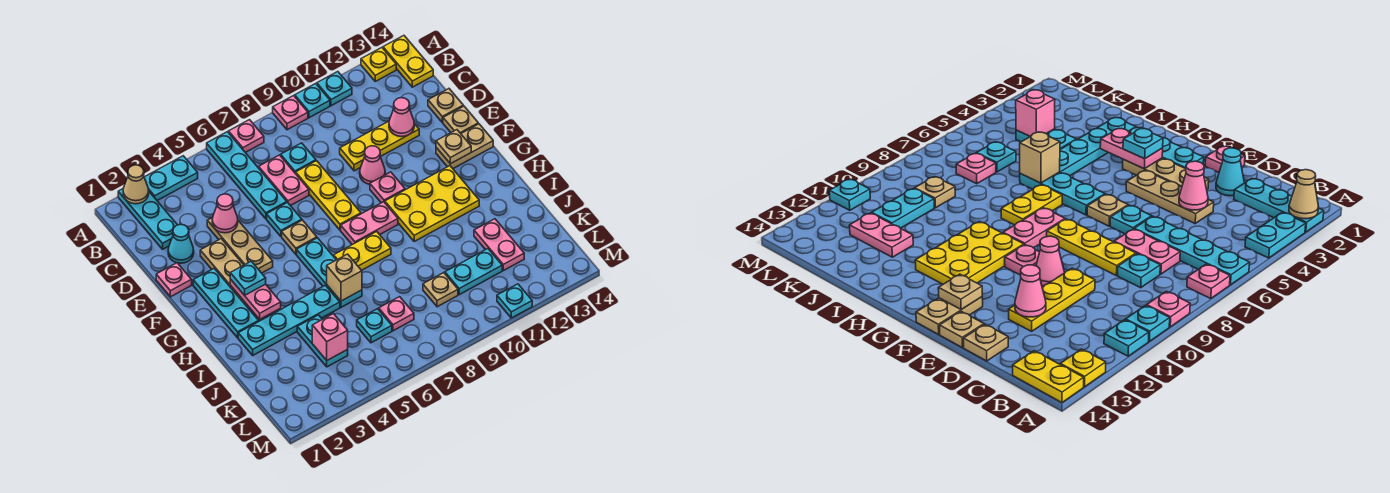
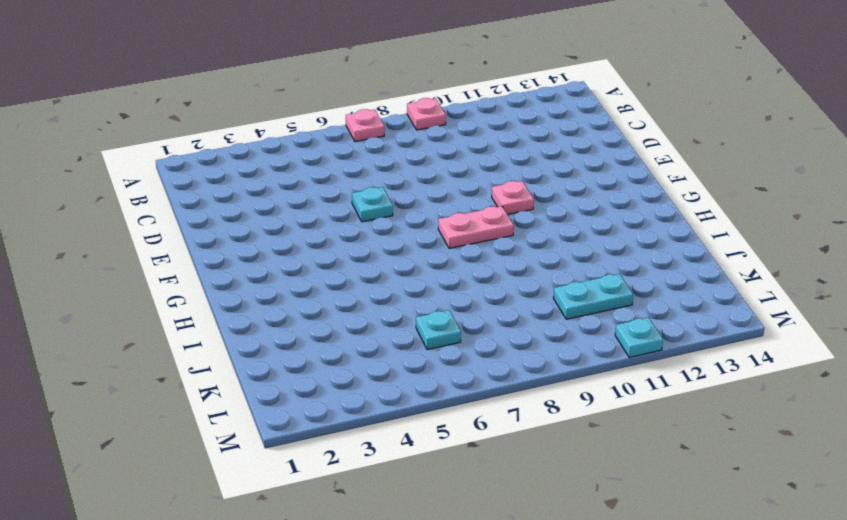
none -> cyan plate A2:C2 level 1
none -> cyan plate A3:A4 level 1
none -> cyan plate A6:D6 level 1
none -> cyan plate A10 level 1

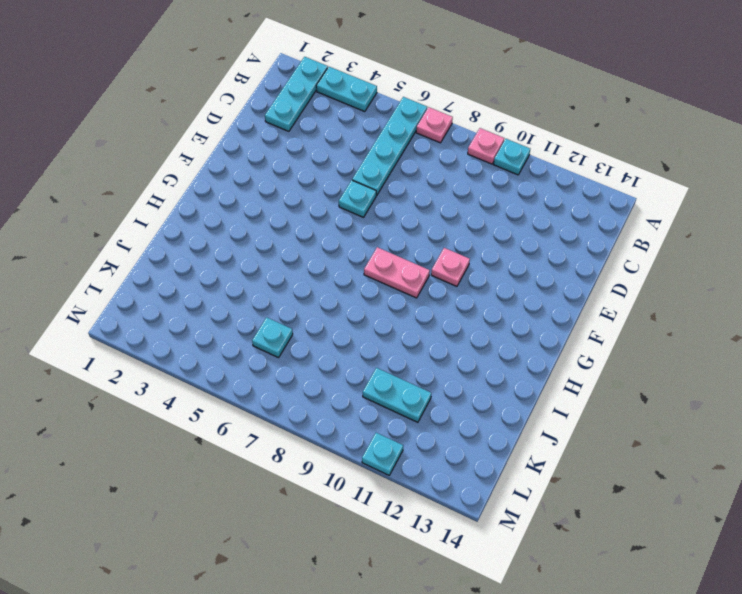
none -> cyan plate A11 level 1
none -> yellow plate A13 level 1
none -> yellow plate A14:B14 level 1
none -> pink plate C7:D7 level 1

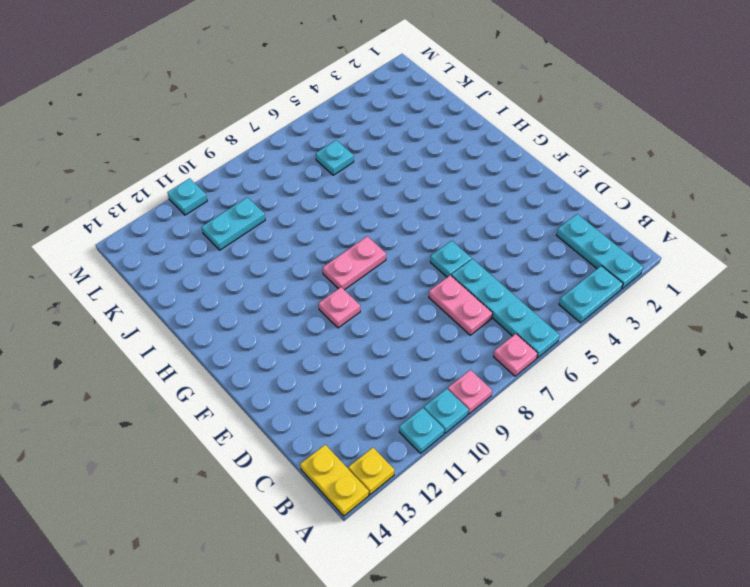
none -> cyan plate C8 level 1
none -> cyan cone D2 level 1
none -> tan plate D4:F4 level 1
none -> yellow plate D8:F8 level 1

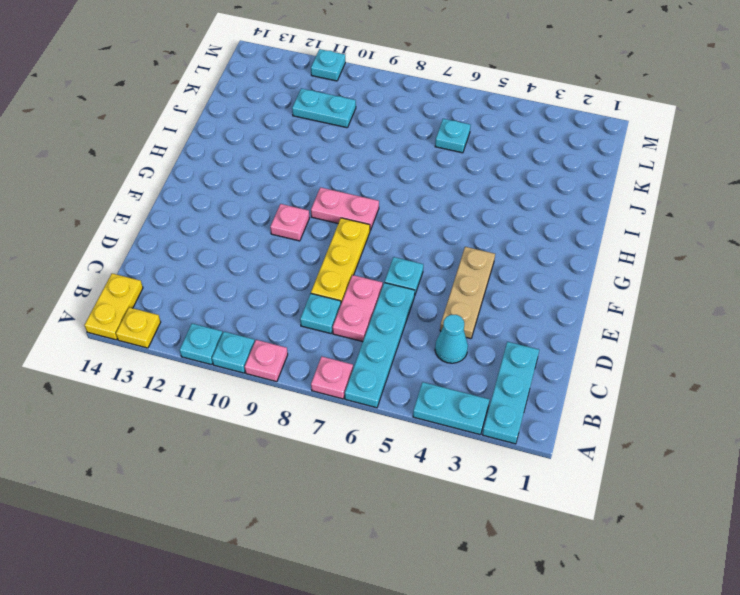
cyan cone C4 level 1 -> cyan cone D2 level 1
none -> yellow plate D10:D12 level 1
none -> tan plate D14 level 1
none -> pink plate E1 level 1
none -> tan plate E3:G3 level 1

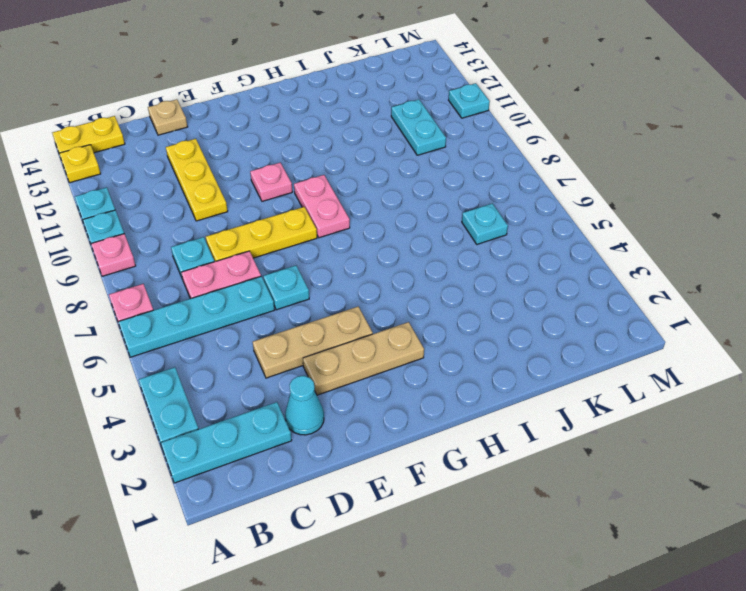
none -> pink plate E1 level 1
none -> pink cone E10 level 1
none -> tan plate E14 level 1
none -> cyan plate F2:H2 level 1

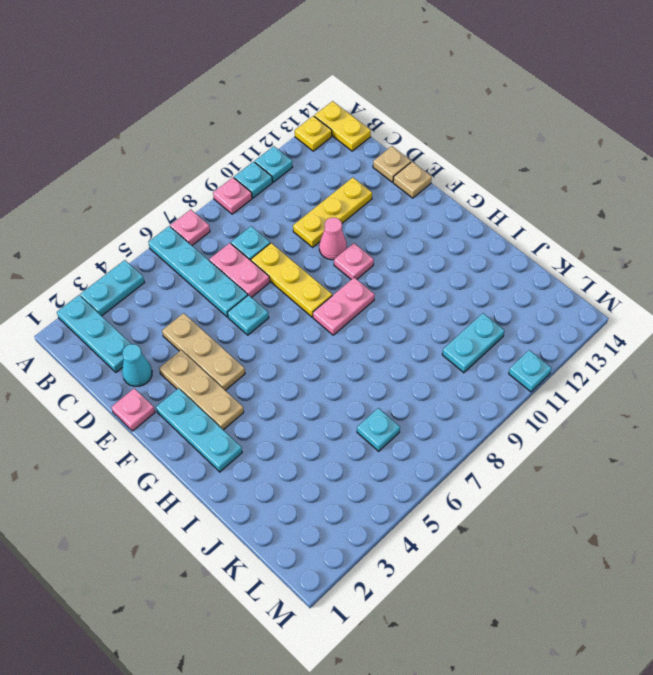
none -> tan plate F6 level 1
none -> tan plate F13:F14 level 1
none -> cyan plate G6:I6 level 1
none -> yellow plate G10:H12 level 1

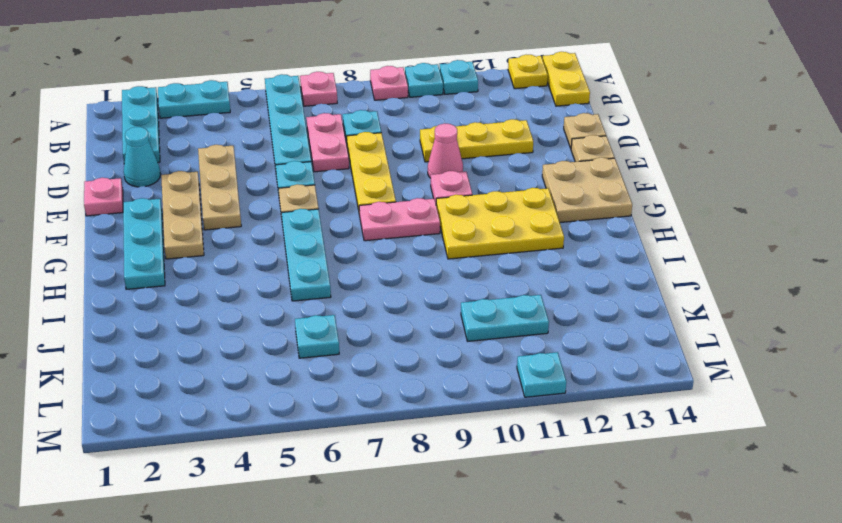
tan plate F13:G14 level 1 -> tan plate F13:F14 level 1
none -> yellow plate H7:H8 level 1
none -> cyan plate I2:I5 level 1
none -> cyan plate J4:K4 level 1
none -> pink plate J12:K12 level 1

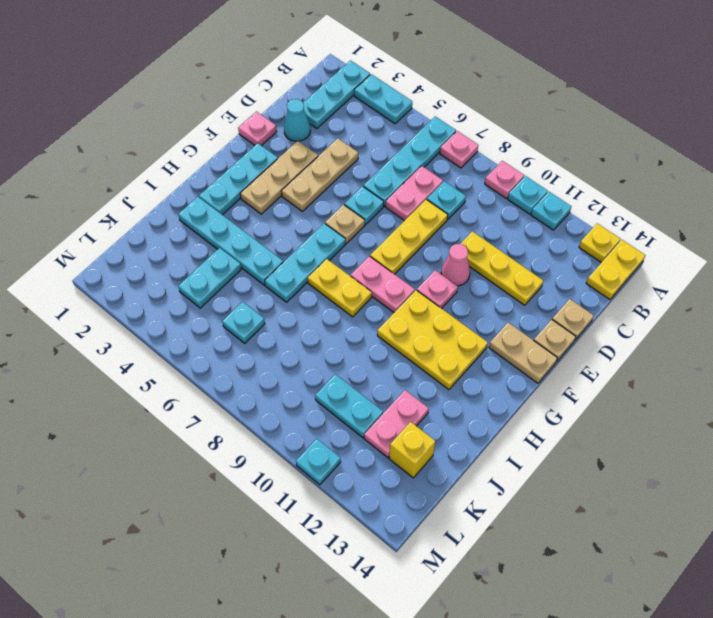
yellow brick K13 level 1 -> none
none -> pink plate K7 level 1
none -> tan plate K9 level 1
none -> tan cone A2 level 2
none -> pink cone D4 level 2

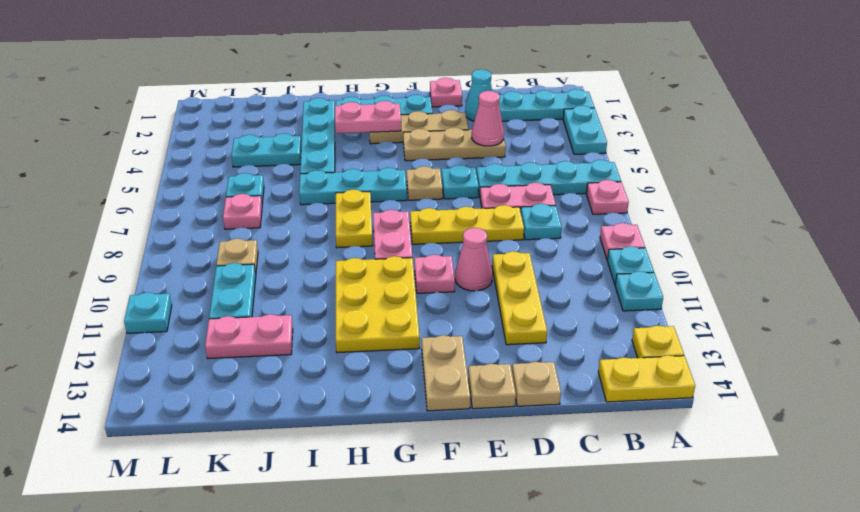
none -> tan cone A2 level 2
none -> pink cone D12 level 2
none -> tan plate F13 level 2
none -> tan brick I6 level 2

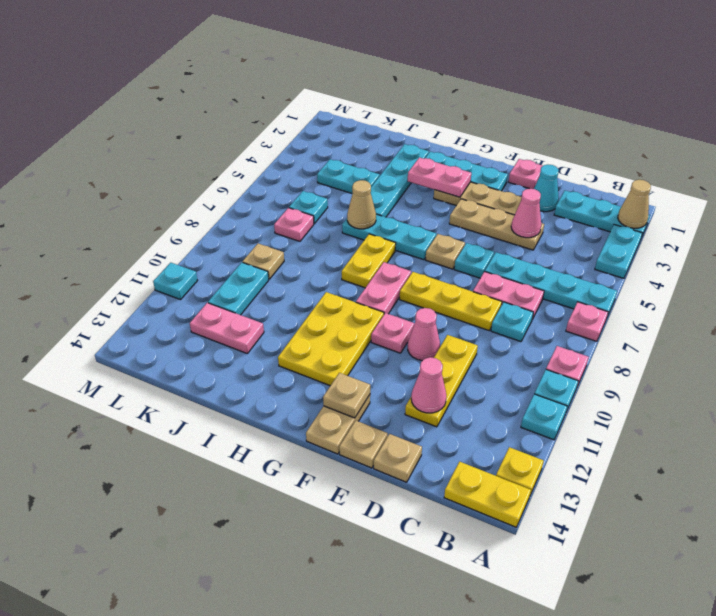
tan cone I6 level 2 -> tan brick I6 level 2
none -> pink brick K4 level 2
none -> cyan plate G3 level 3

